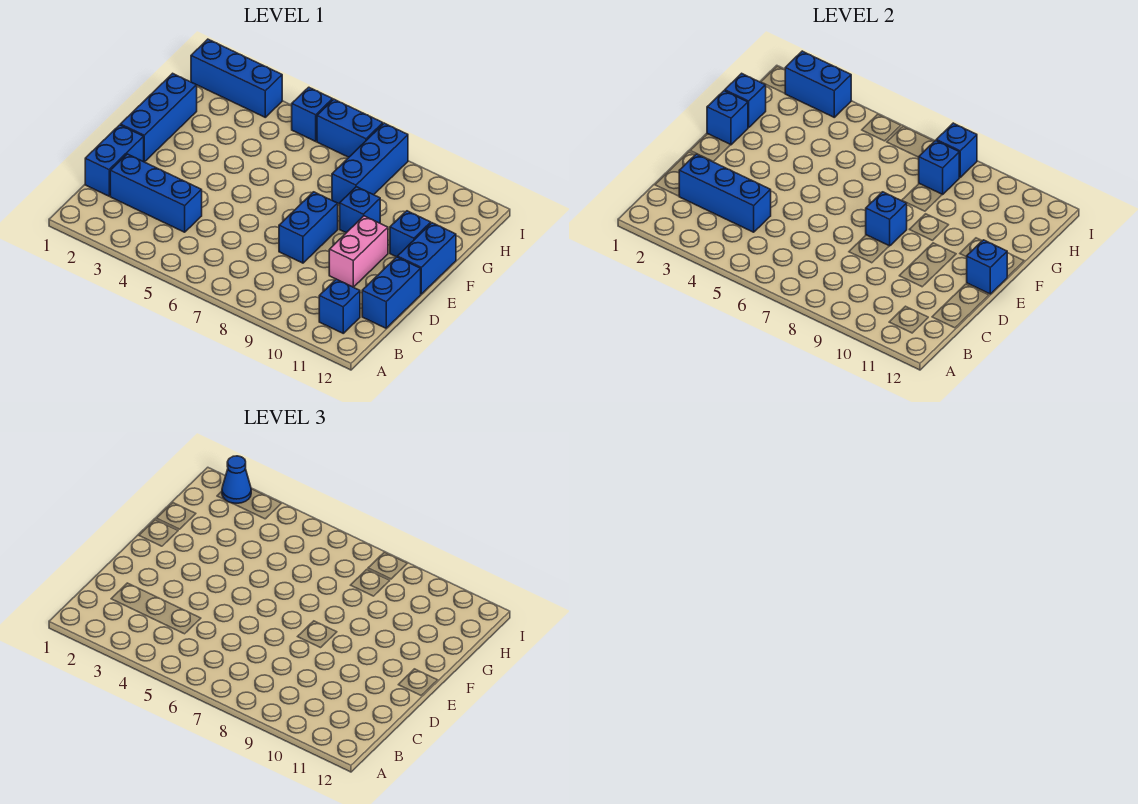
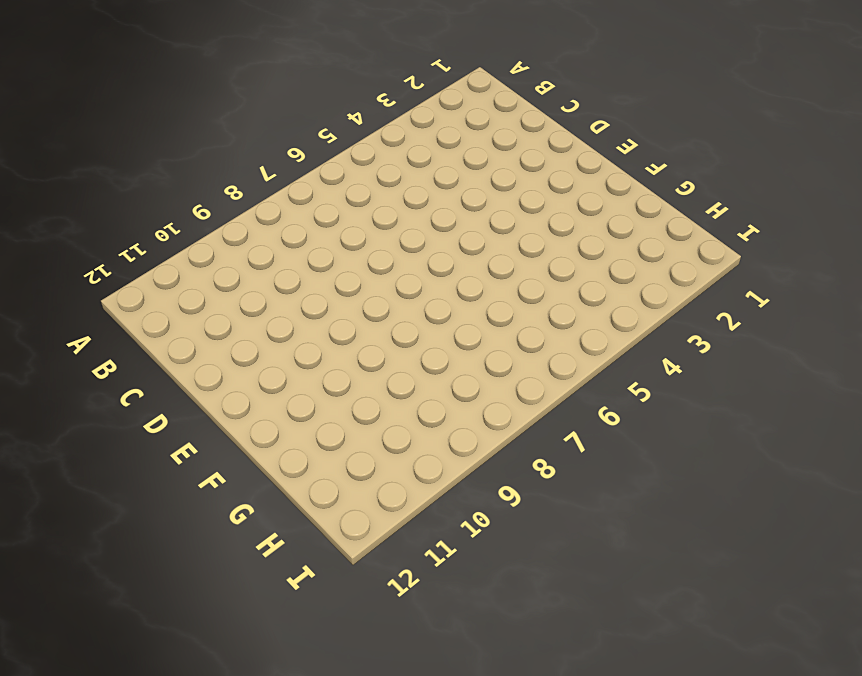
none -> blue brick B11 level 1
none -> blue brick C1:D1 level 1
none -> blue brick C2:C4 level 1

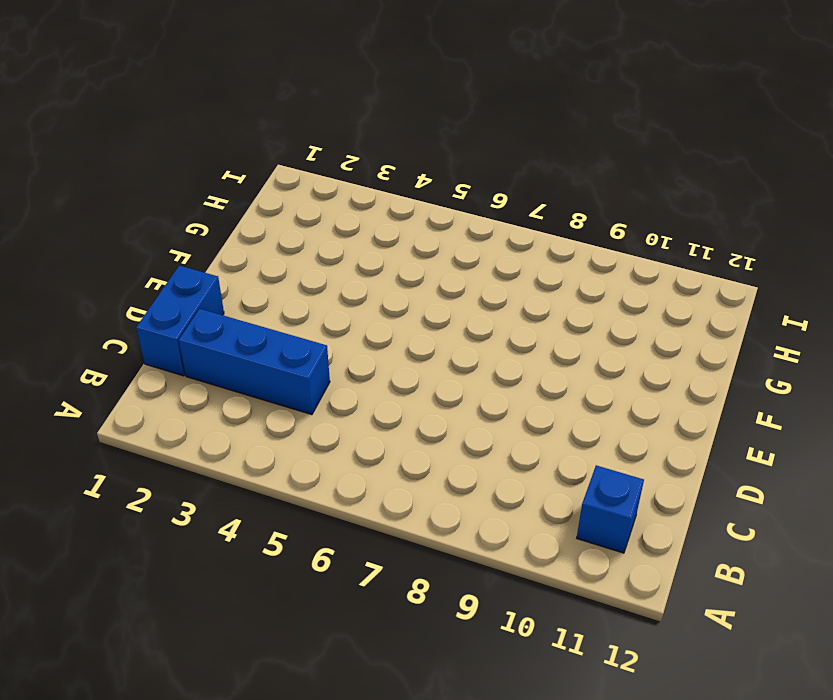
none -> blue brick C12:D12 level 1
none -> blue brick D8:E8 level 1
none -> pink brick D10:E10 level 1

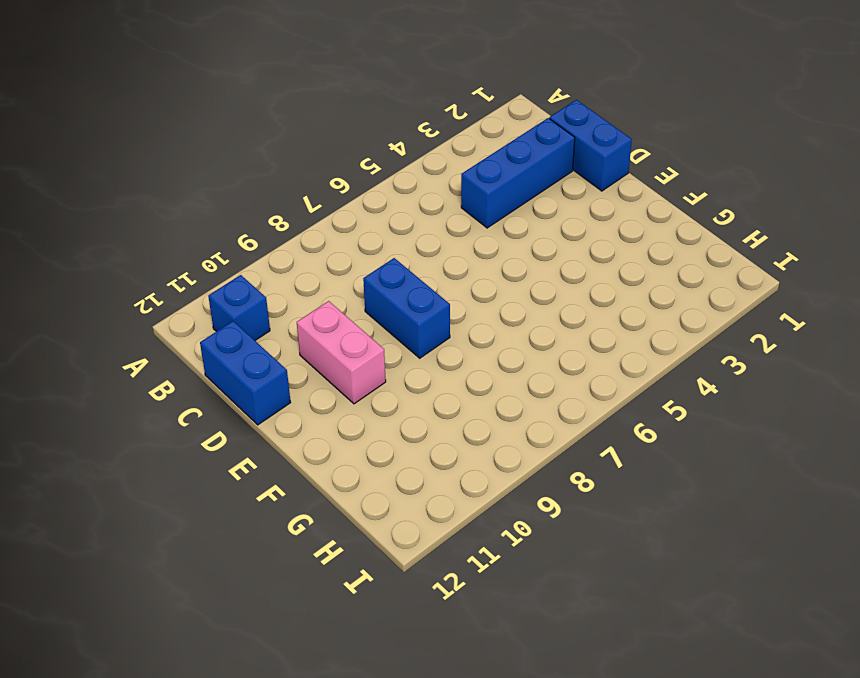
none -> blue brick E1:G1 level 1
none -> blue brick E12:F12 level 1
none -> blue brick F9 level 1

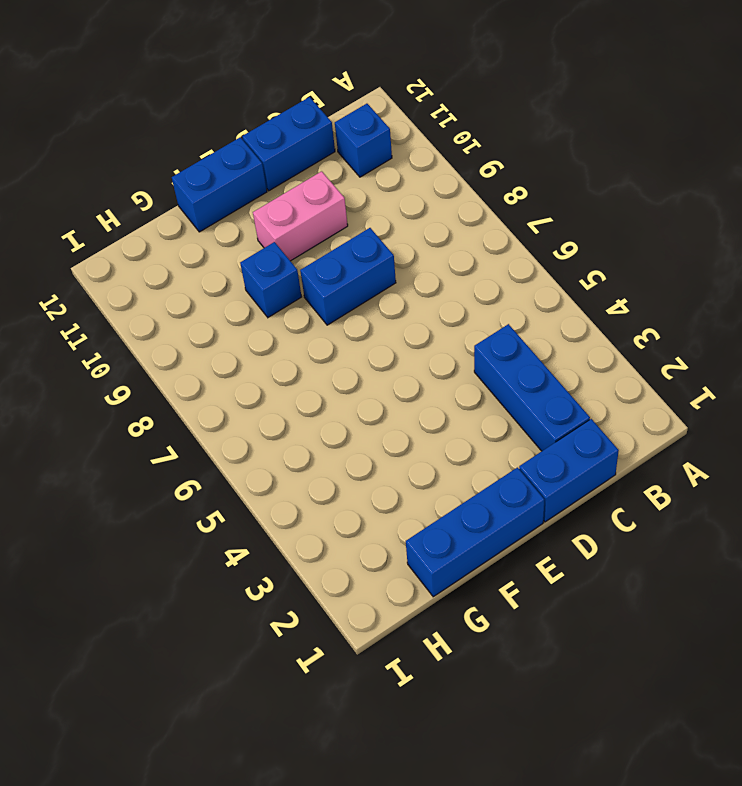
none -> blue brick F11 level 1
none -> blue brick G8:I8 level 1
none -> blue brick I1:I3 level 1

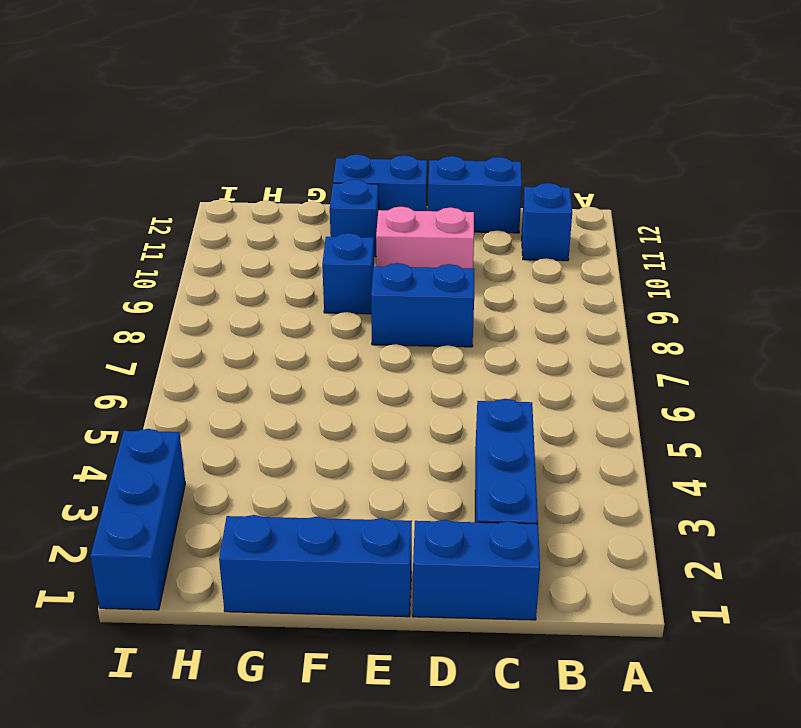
none -> blue brick G8:I8 level 1
none -> blue brick I5 level 1
none -> blue brick I6:I7 level 1

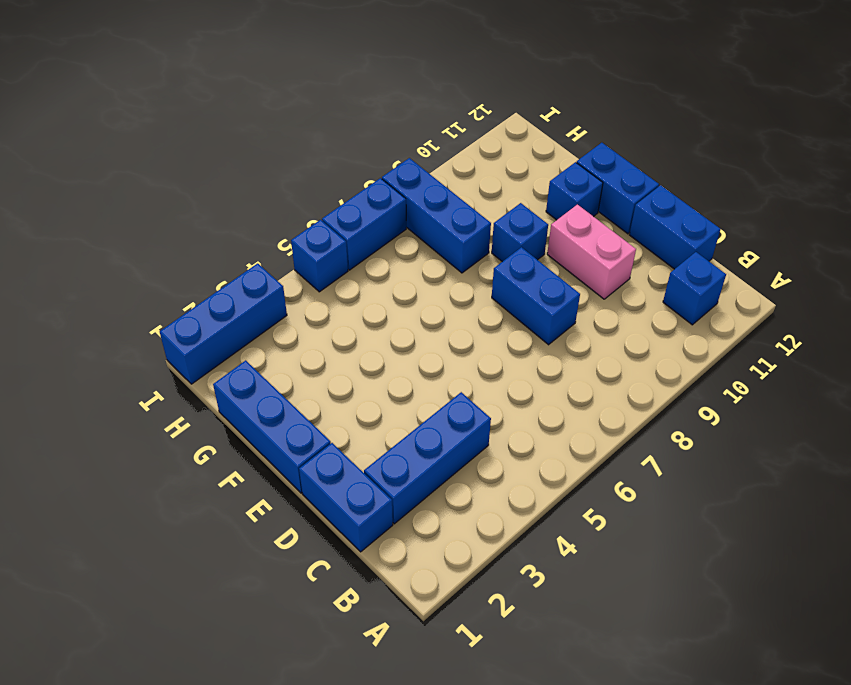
none -> blue brick C2:C4 level 2
none -> blue brick E8 level 2
none -> blue brick E12 level 2

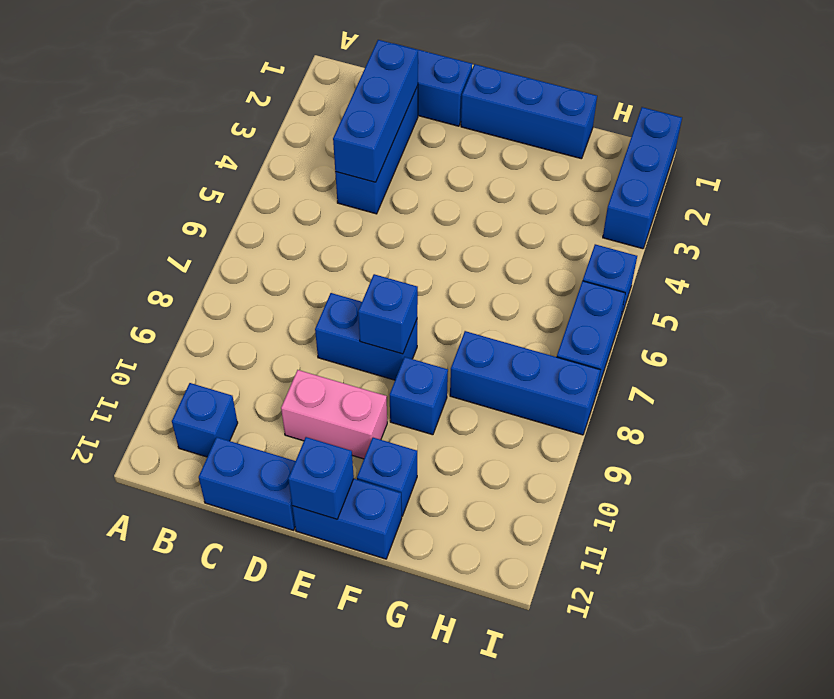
none -> blue brick F1 level 2
none -> blue brick G1 level 2
none -> blue brick H8 level 2

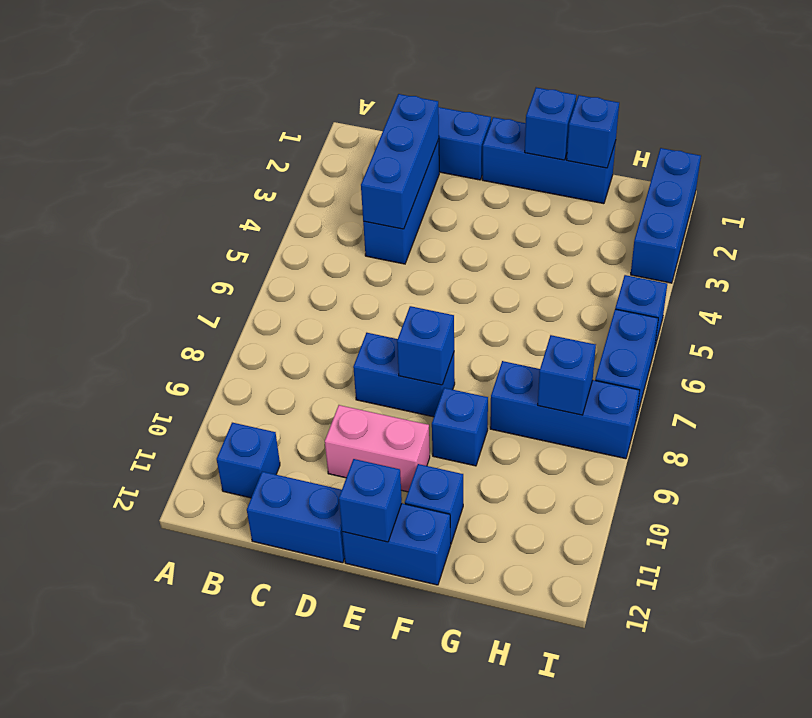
none -> blue brick I2:I3 level 2
none -> blue brick I8 level 2
none -> blue cone I2 level 3

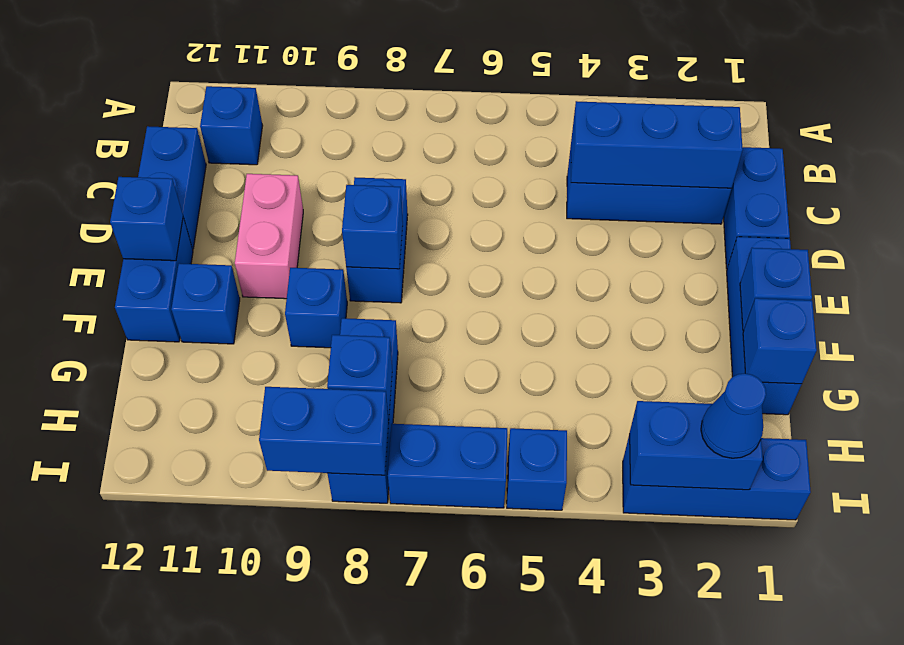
blue brick I8:I9 level 2 -> blue brick I8 level 2

